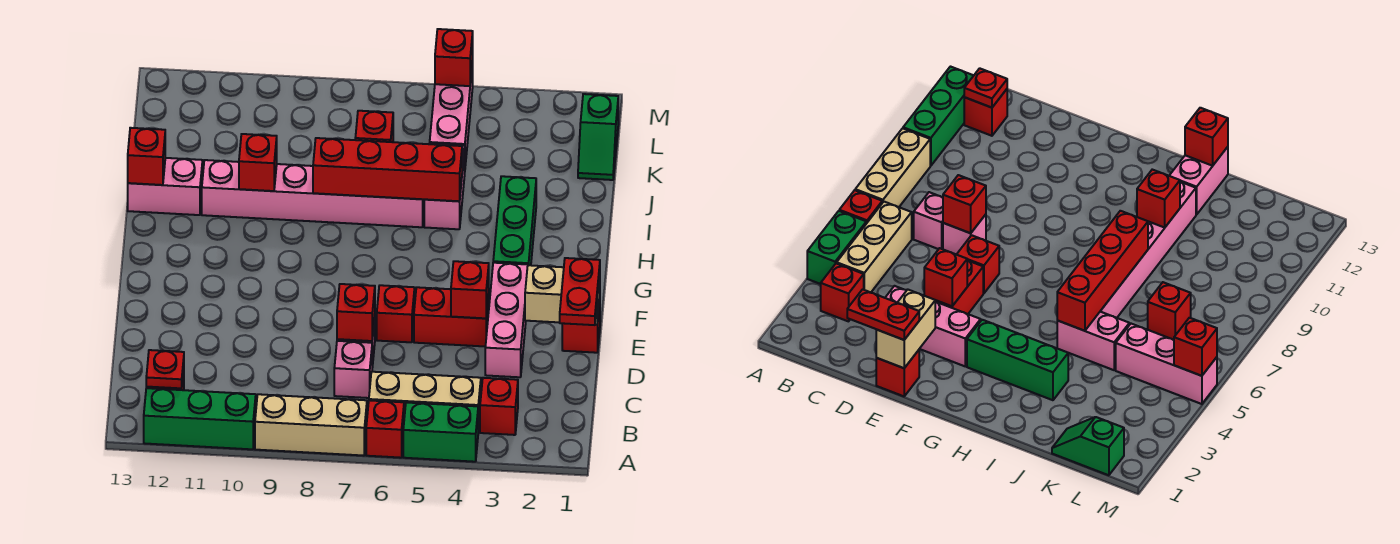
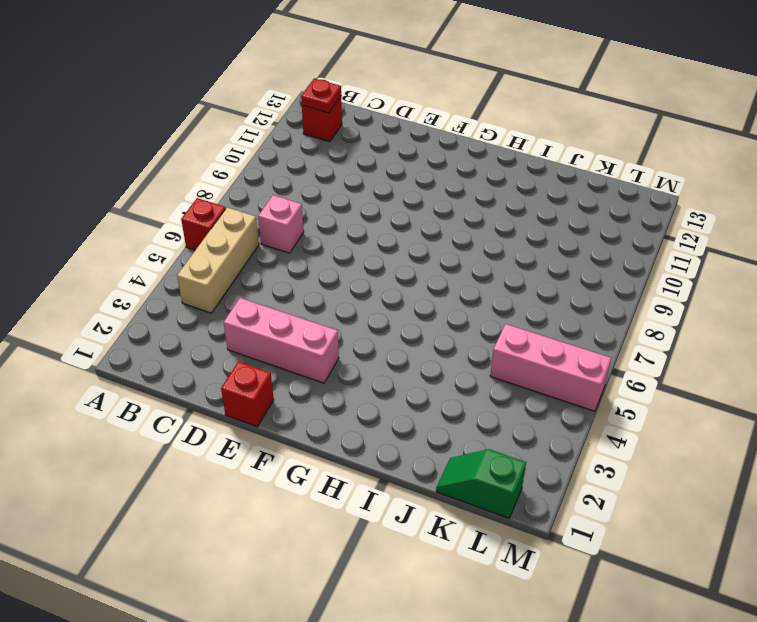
none -> green brick A4:A5 level 1
none -> tan brick A7:A9 level 1
none -> green brick A10:A12 level 1

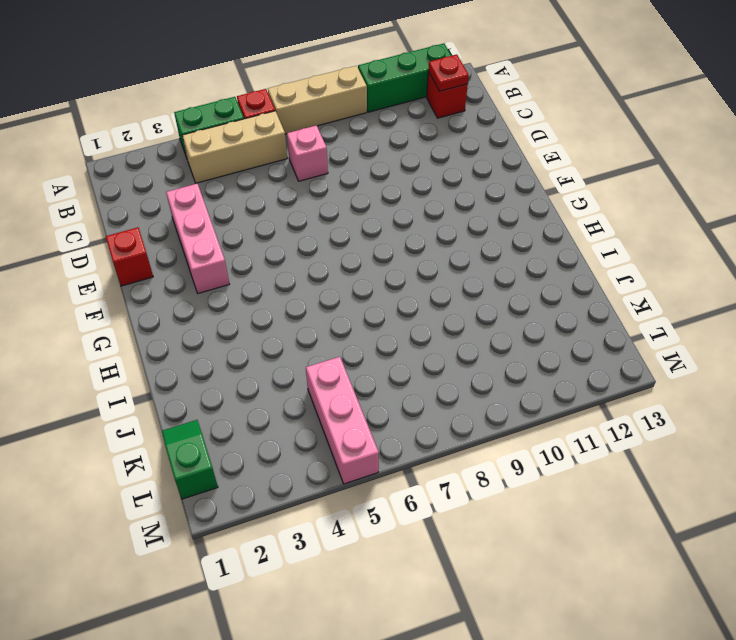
none -> red brick B3 level 1
none -> pink brick D7 level 1
none -> red brick E4:E5 level 1

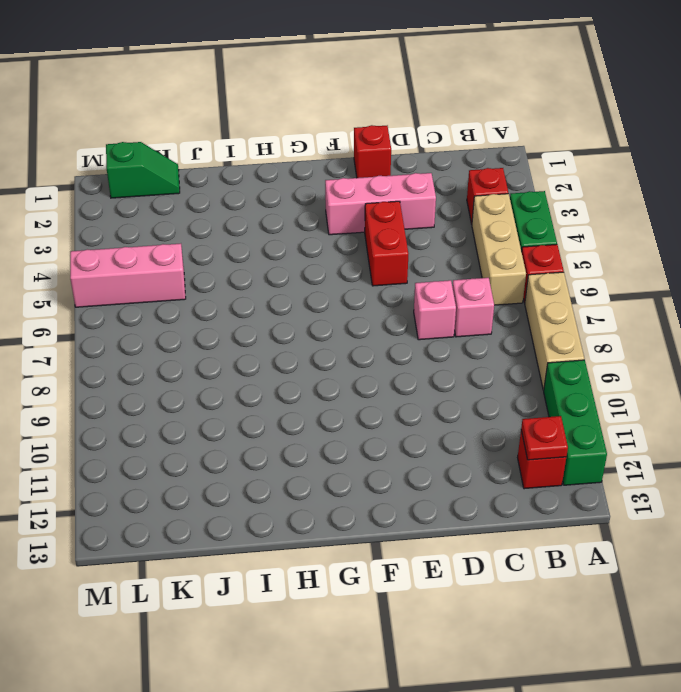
none -> red brick E6 level 1
none -> green brick G3:I3 level 1
none -> pink brick I5:J5 level 1

